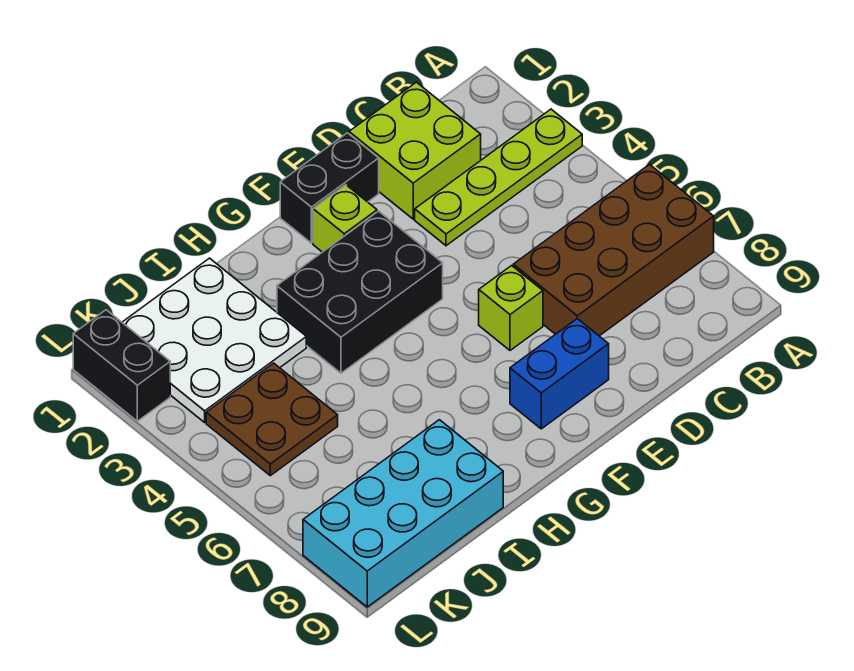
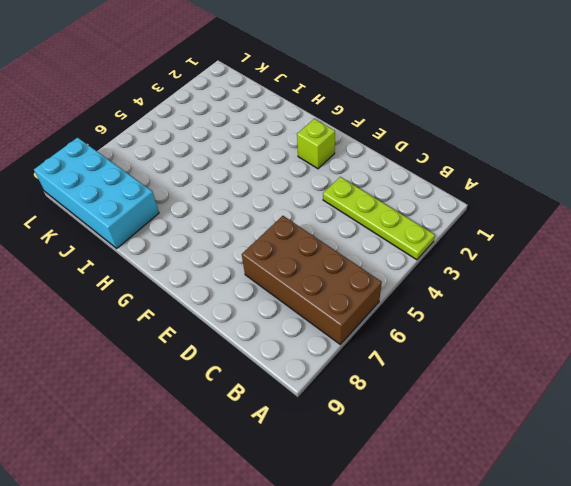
none -> lime brick C1:D2 level 1
none -> black brick E1:F1 level 1
none -> lime brick E6 level 1

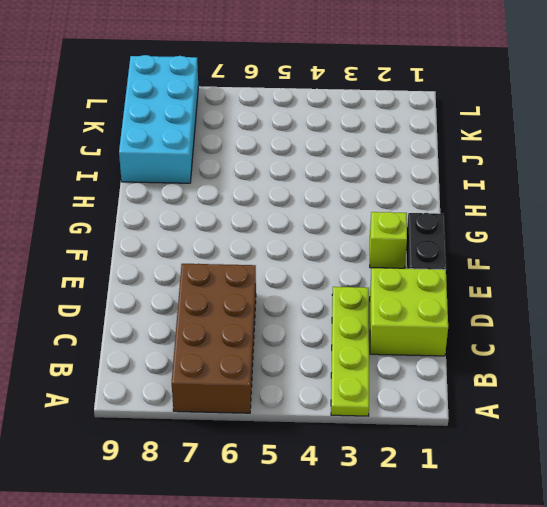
none -> lime brick E6 level 1
none -> blue brick E8:F8 level 1
none -> black brick F3:H4 level 1

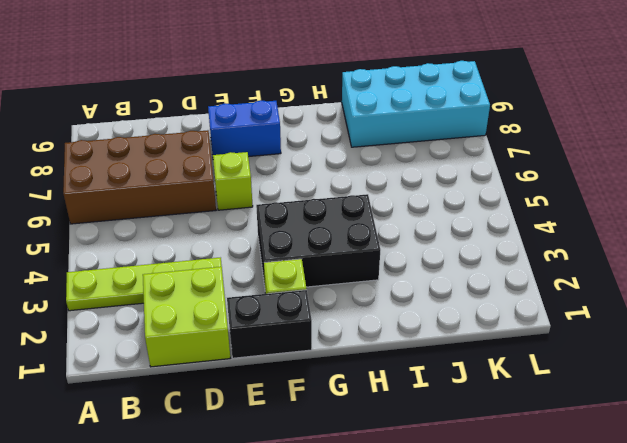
none -> white plate I1:K3 level 1
none -> brown plate J4:K5 level 1
none -> black brick L1:L2 level 1

